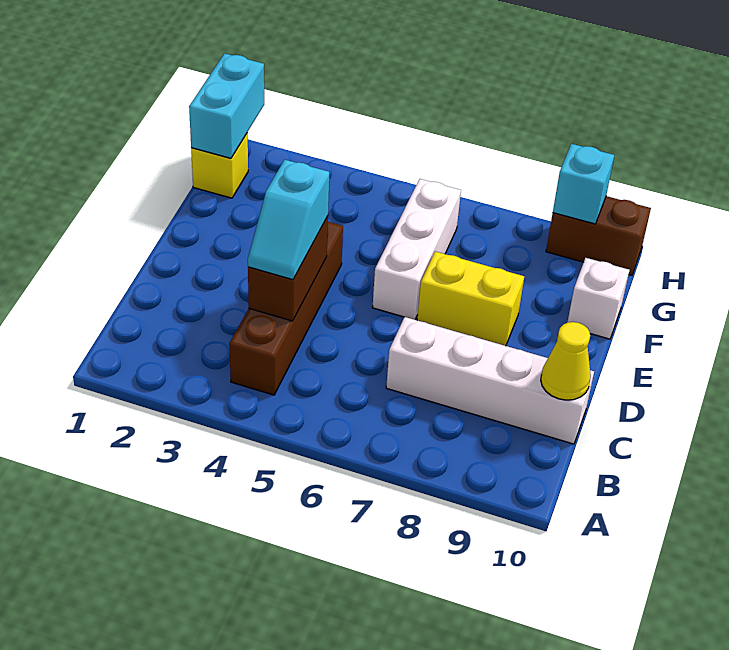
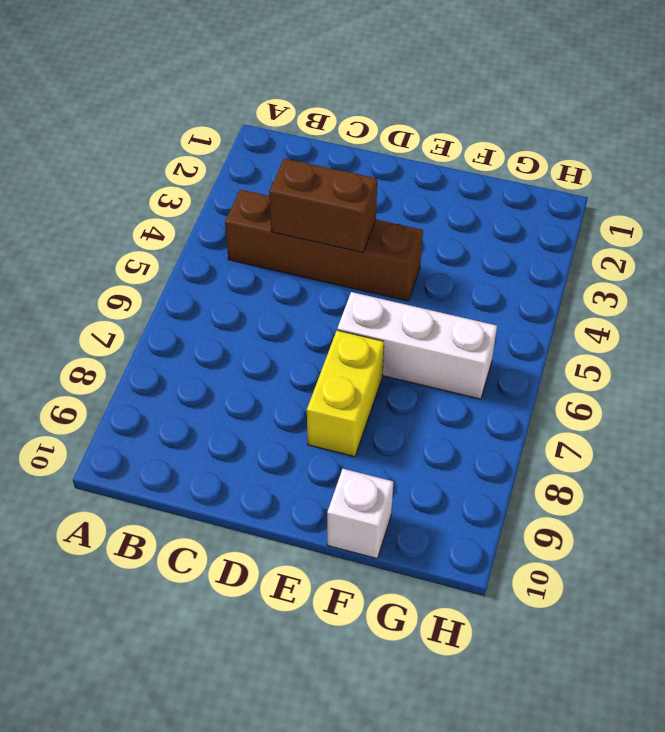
none -> white brick C7:C10 level 1
none -> yellow brick G1 level 1
none -> brown brick H9:H10 level 1

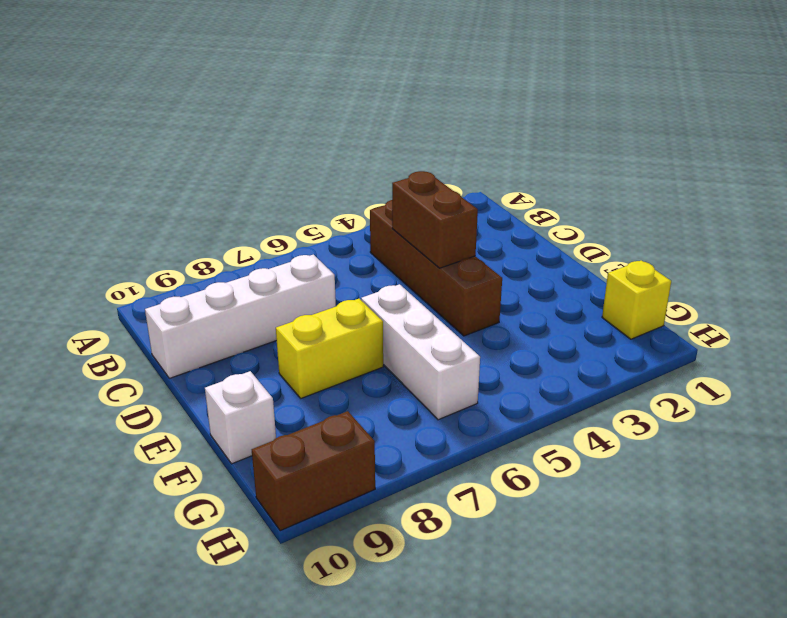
none -> yellow cone C10 level 2
none -> cyan brick G1:H1 level 2
none -> cyan brick H9 level 2

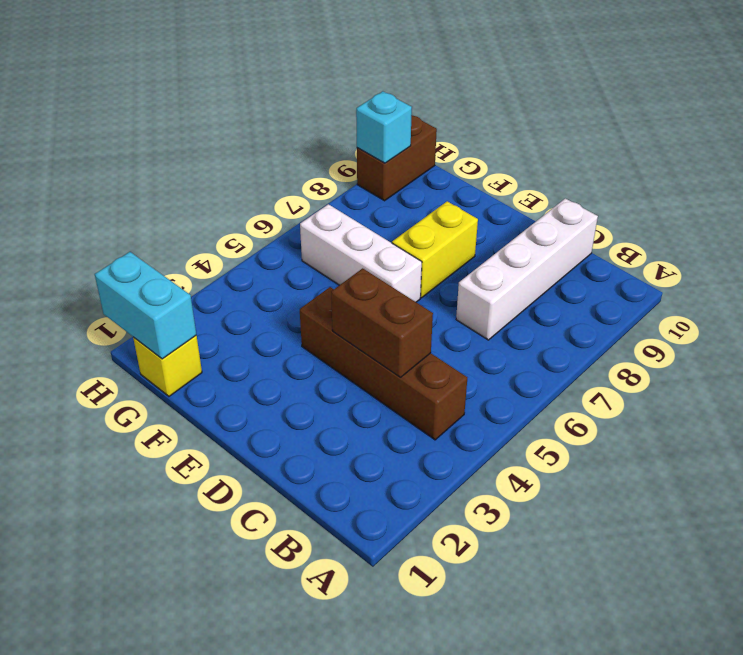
none -> white brick F10 level 1
none -> yellow cone C10 level 2
none -> cyan slope C4:D4 level 3 top D

